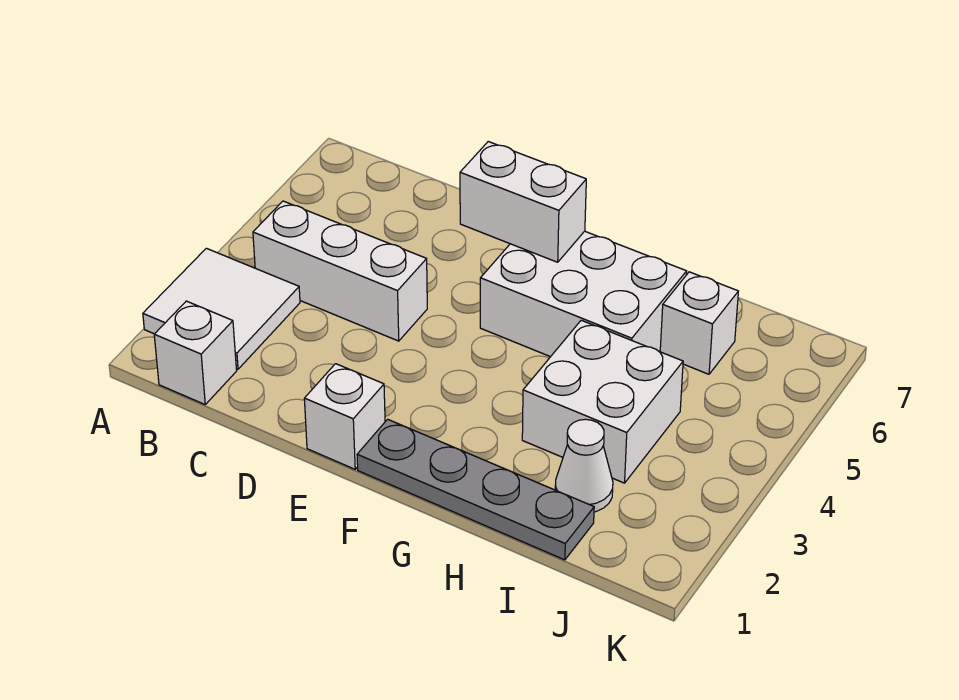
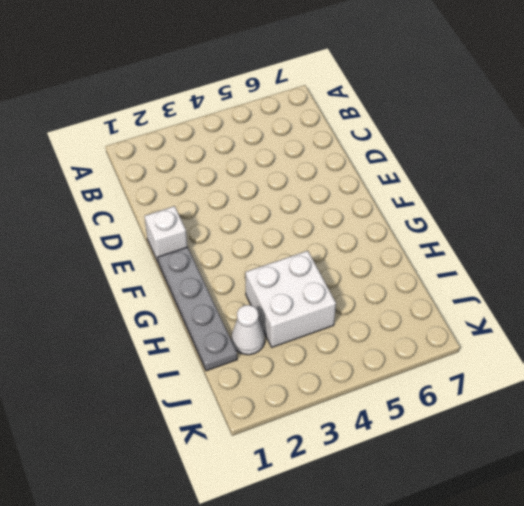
none -> white tile A2:B3 level 1
none -> white brick B1 level 1

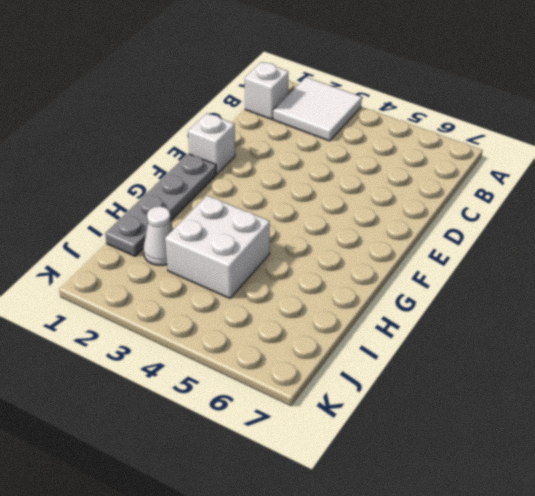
none -> white brick B4:D4 level 1
none -> white brick F5:H6 level 1

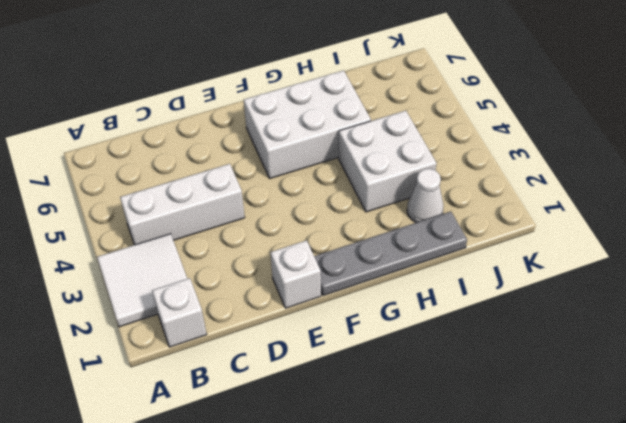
none -> white brick I6 level 1
none -> white brick E6:F6 level 2

